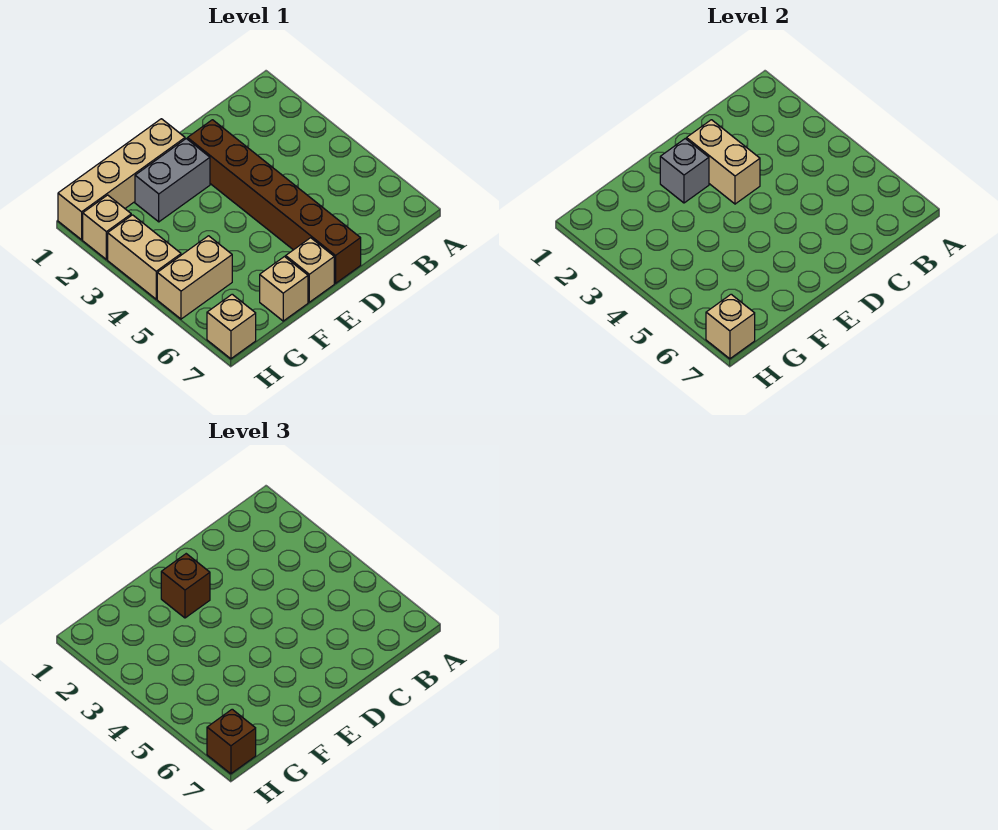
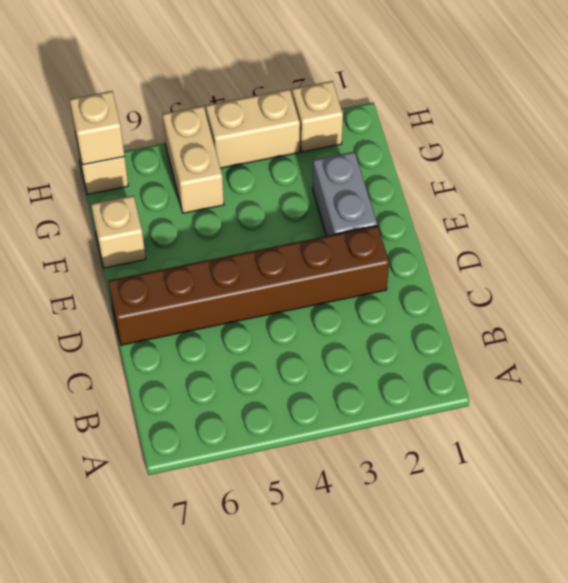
none -> tan brick E1:H1 level 1
none -> tan brick E7 level 1
none -> tan brick D2:D3 level 2

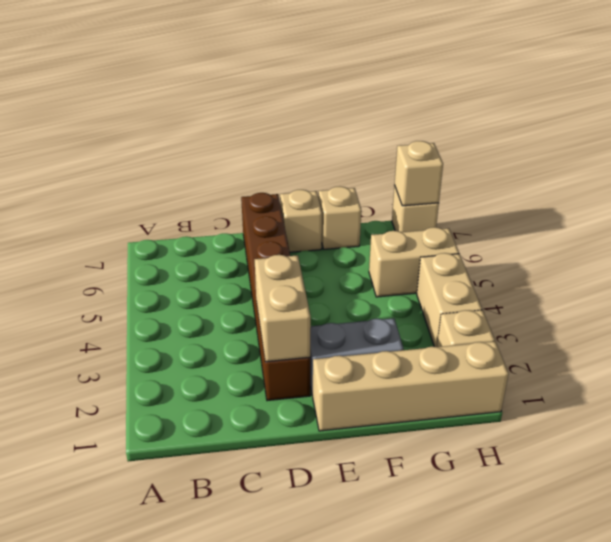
none -> grey brick E2 level 2
none -> brown brick E2 level 3
none -> brown brick H7 level 3

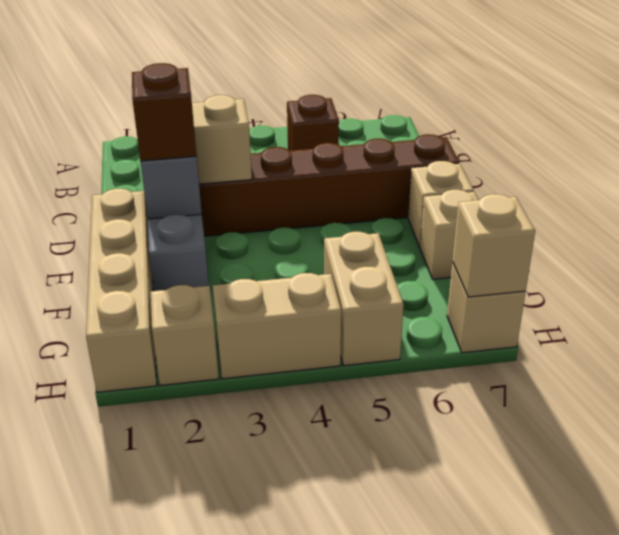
brown brick B5 level 1 -> brown brick H7 level 3

